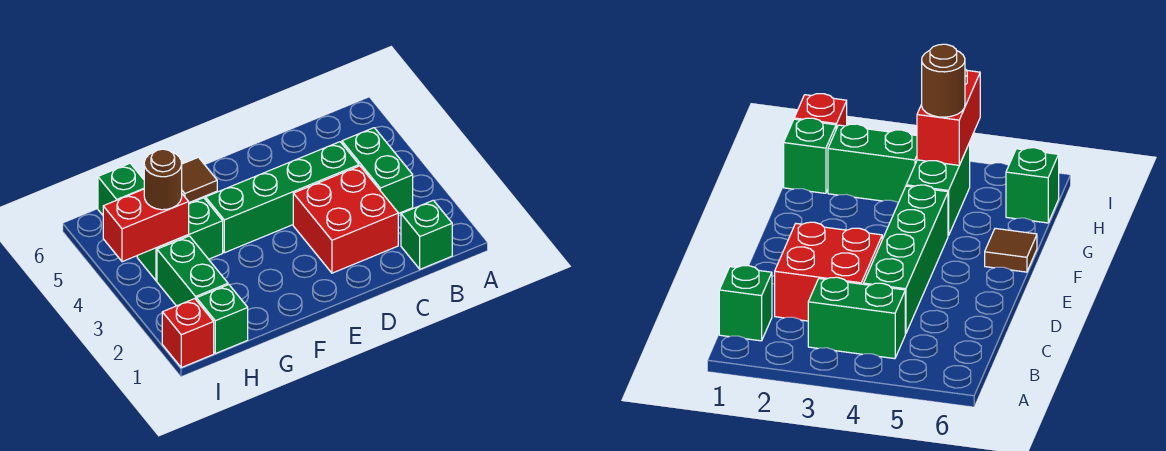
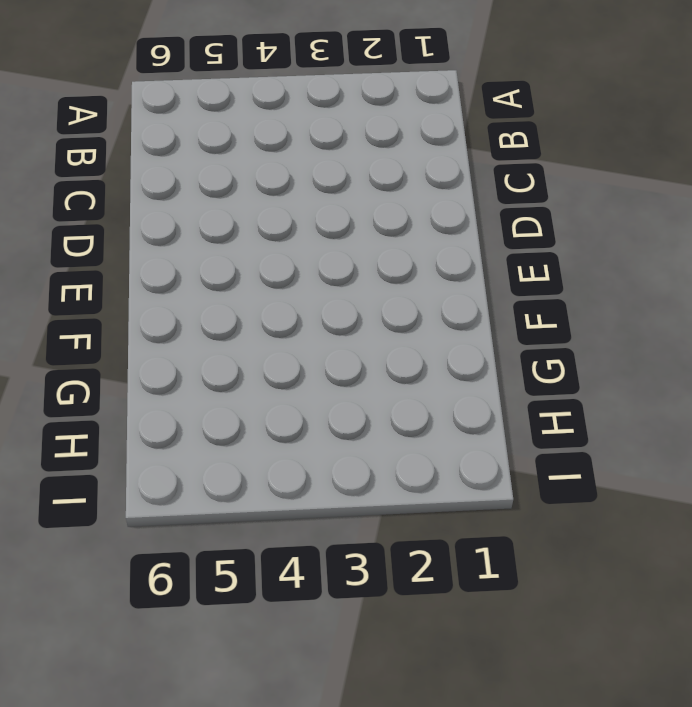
none -> green brick B1 level 1
none -> green brick B3:B4 level 1
none -> red brick C2:D3 level 1

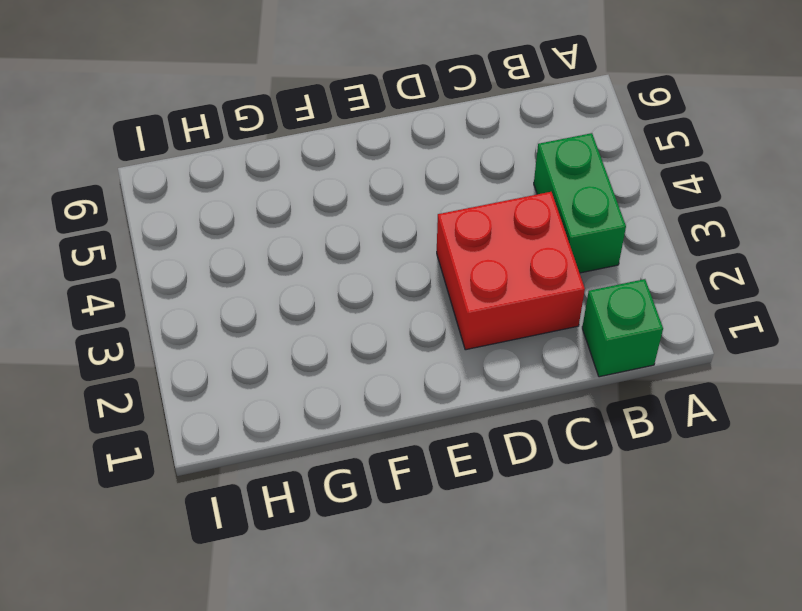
none -> green brick C4:F4 level 1
none -> brown tile F6 level 1
none -> green brick G4:H4 level 1

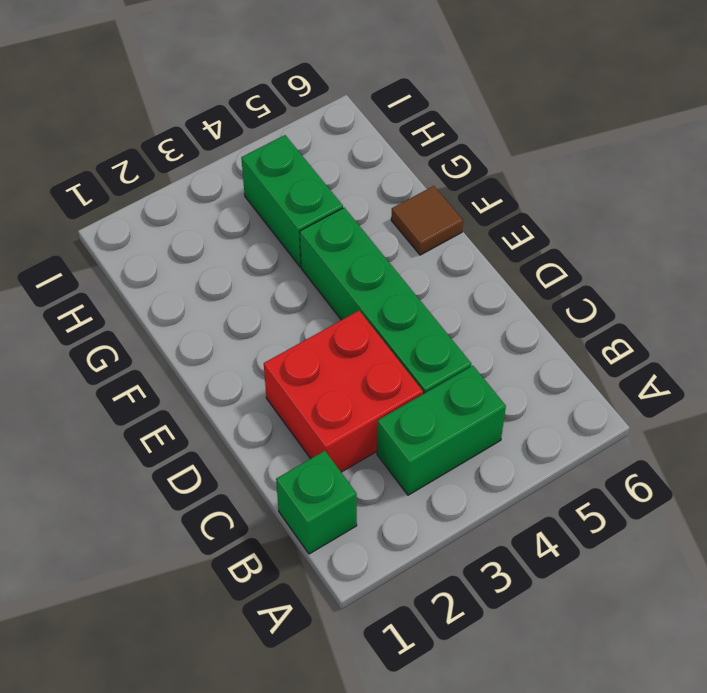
none -> green brick H1 level 1
none -> green brick H2:H3 level 1
none -> green brick H6 level 1

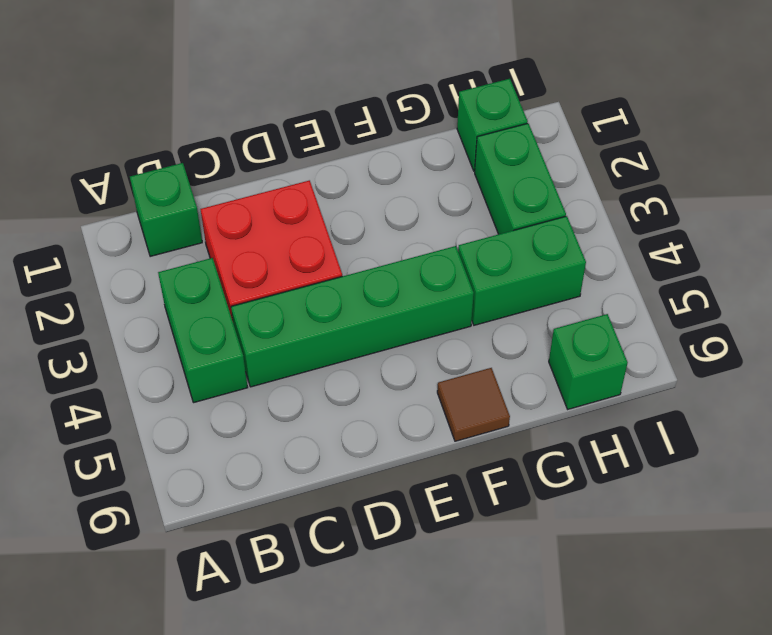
none -> red brick I1 level 1
none -> red brick H4:I4 level 2
none -> brown round brick H4 level 3

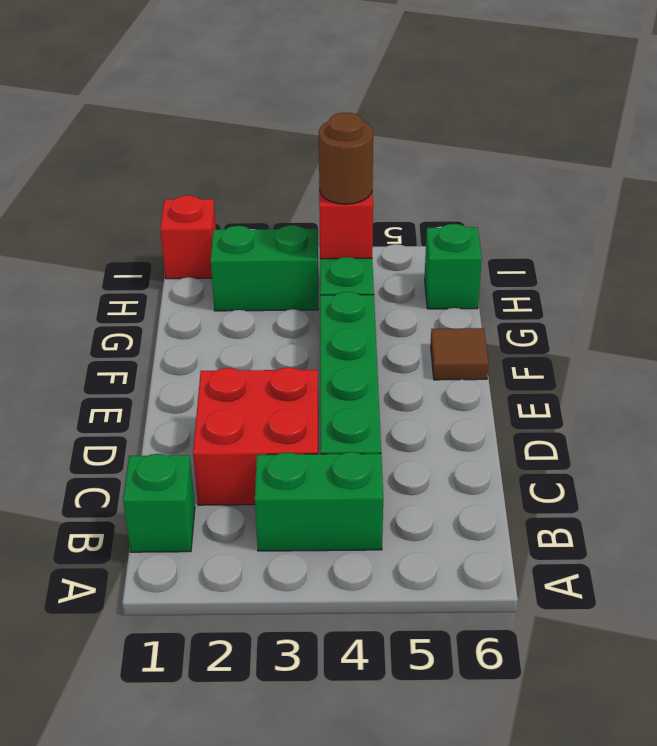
none -> green brick H1 level 1

